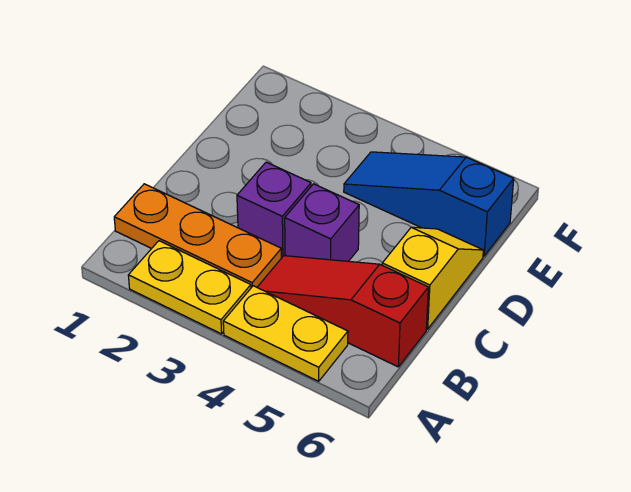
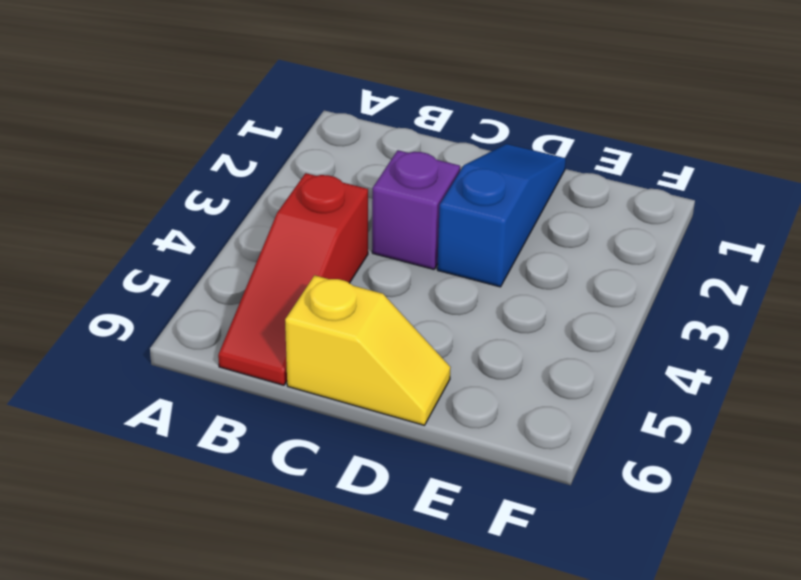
red slope B4:B6 level 1 top 4 -> red slope B4:B6 level 1 top 6
blue slope D1:D3 level 1 top 3 -> blue slope E4:E6 level 1 top 6
none -> yellow plate A2:A3 level 1
none -> yellow plate A4:A5 level 1

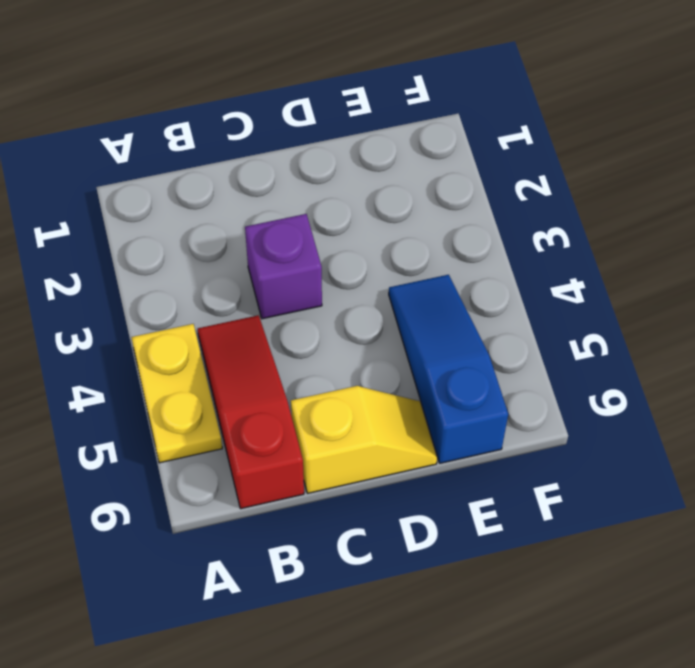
none -> yellow plate A2:A3 level 1
none -> orange plate B1:B3 level 1

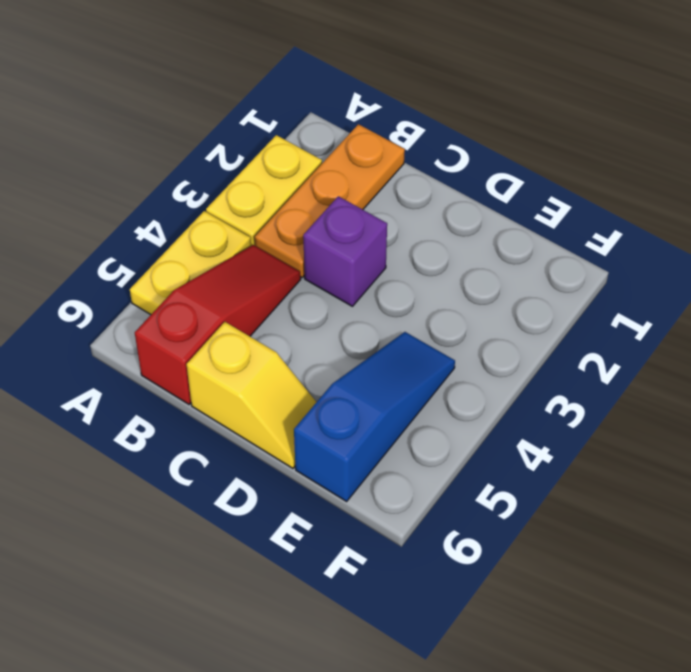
none -> purple brick C4 level 1

